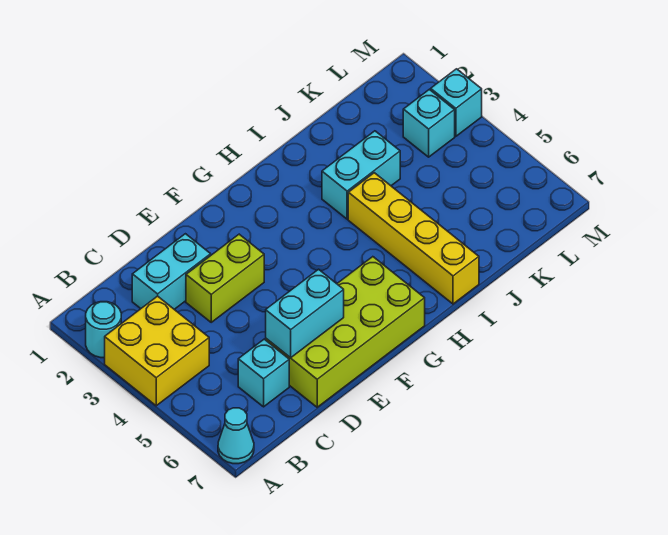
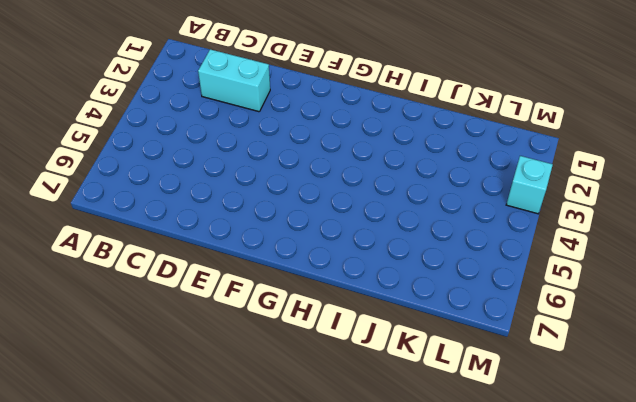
none -> cyan round brick A2 level 1
none -> yellow brick A3:B4 level 1
none -> cyan cone A7 level 1

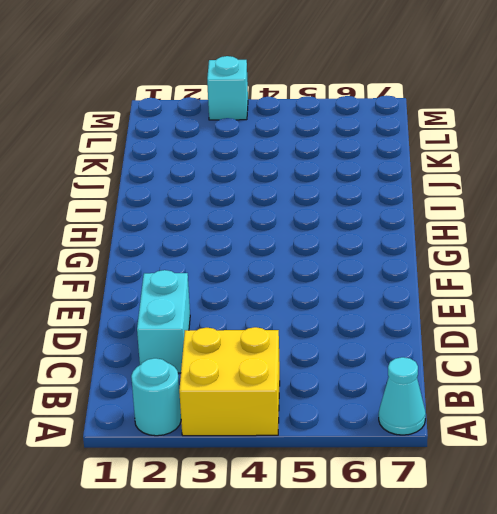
none -> cyan brick C6 level 1
none -> lime brick D3:E3 level 1
none -> lime brick D6:G7 level 1

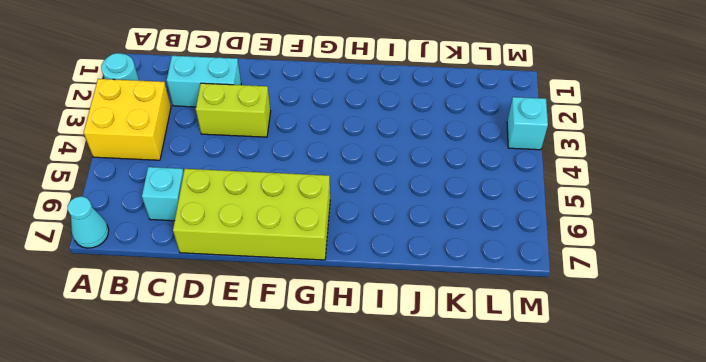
none -> cyan brick I3:J3 level 1
none -> yellow brick I4:I7 level 1
none -> cyan brick L3 level 1

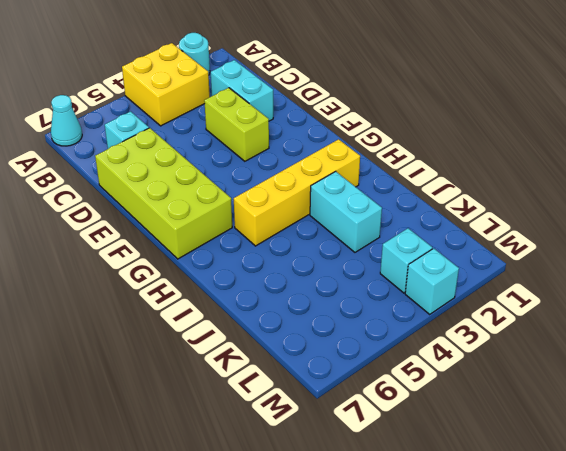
yellow brick H2:H5 level 1 -> yellow brick I4:I7 level 1
none -> cyan brick D6:E6 level 2

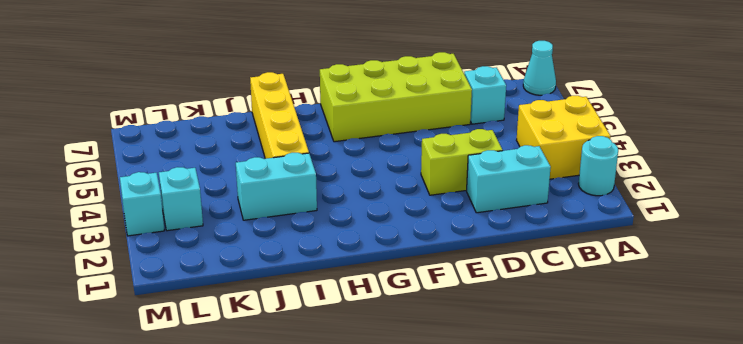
none -> cyan brick D6:E6 level 2

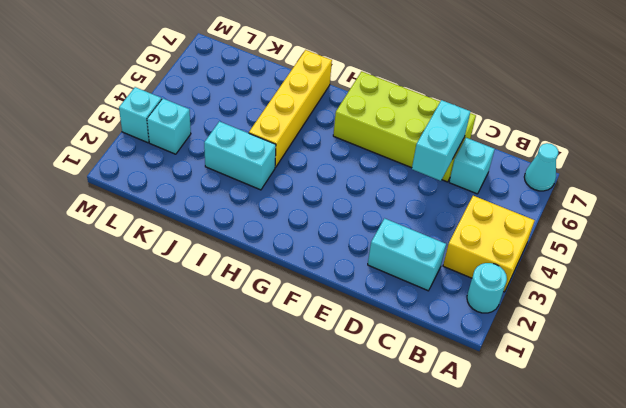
cyan brick D5:D6 level 2 -> cyan brick D6:E6 level 2
none -> lime brick D3:E3 level 1

